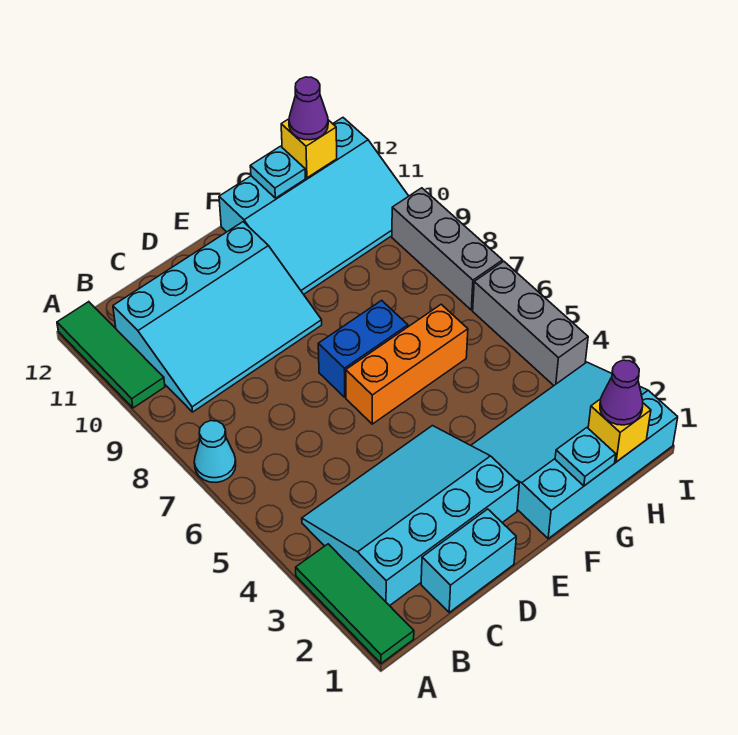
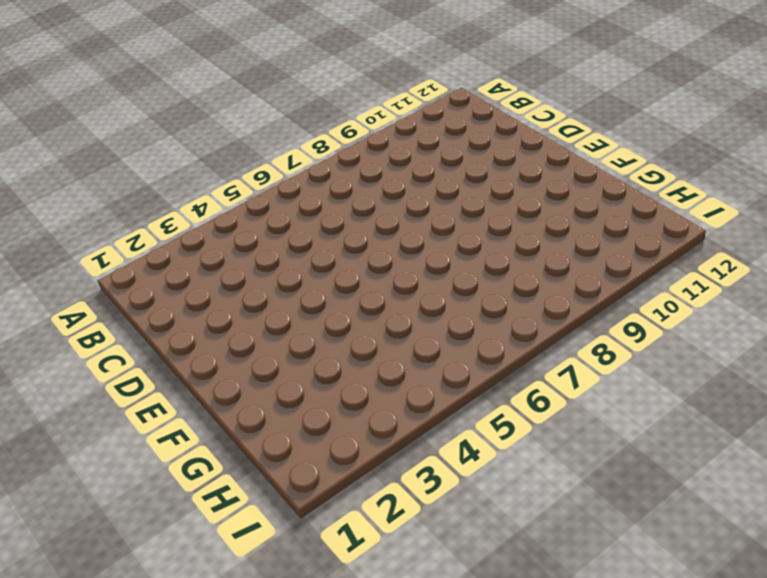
none -> green tile A1:A3 level 1
none -> cyan cone A7 level 1
none -> green tile A10:A12 level 1

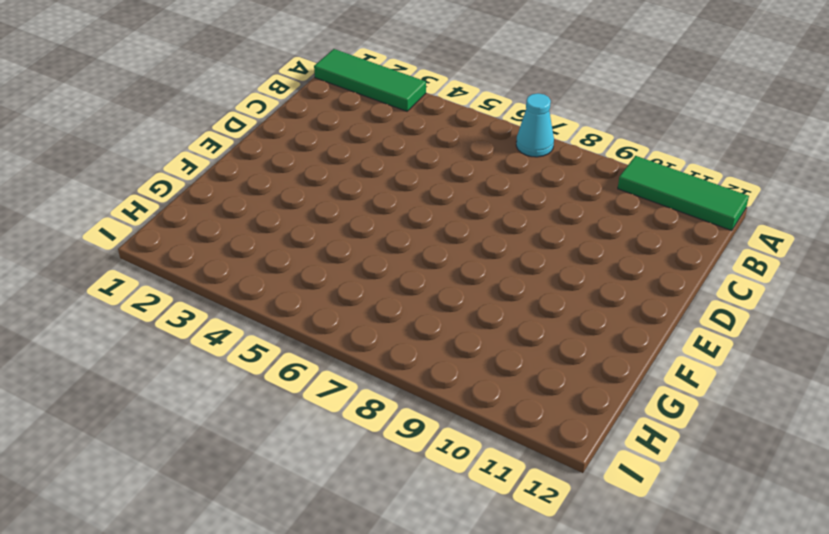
none -> cyan slope B2:E4 level 1 top 2
none -> cyan slope B9:E11 level 1 top 11
none -> cyan brick C1:D1 level 1

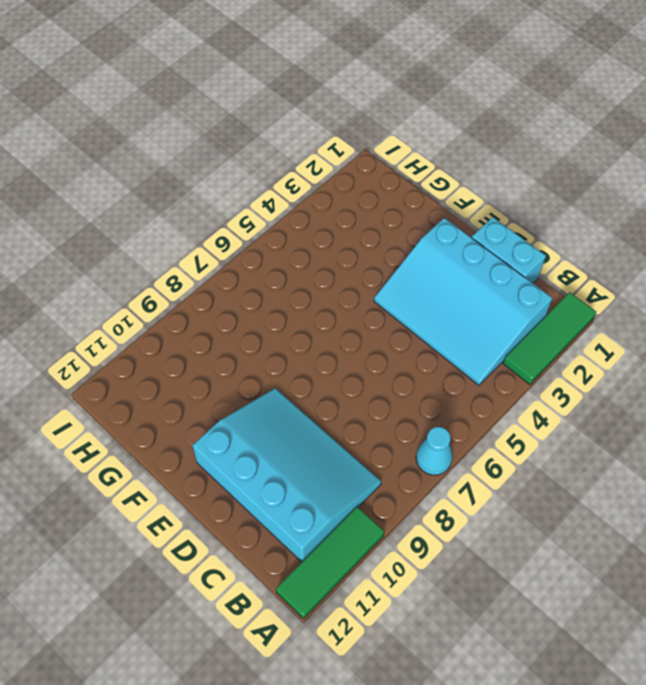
none -> orange brick E6:G6 level 1
none -> blue brick E7:F7 level 1
none -> cyan slope F1:I3 level 1 top 1

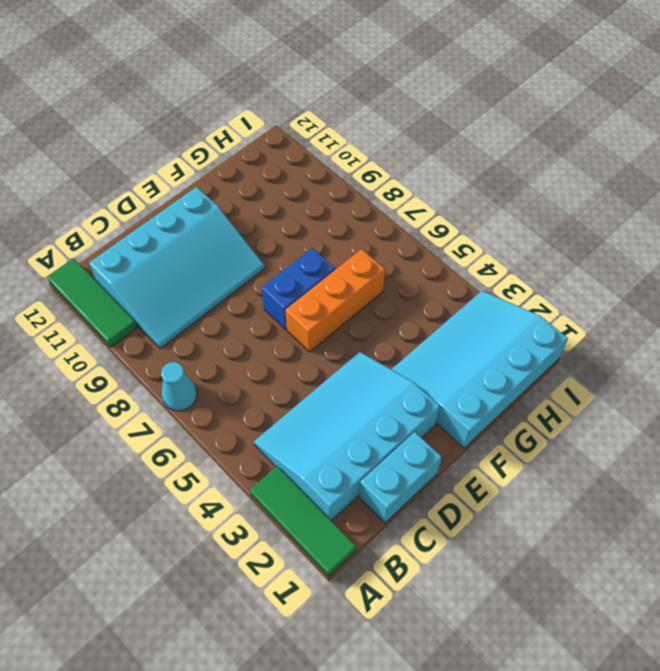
none -> cyan slope F10:I12 level 1 top 12
none -> grey brick I4:I6 level 1
none -> grey brick I7:I9 level 1

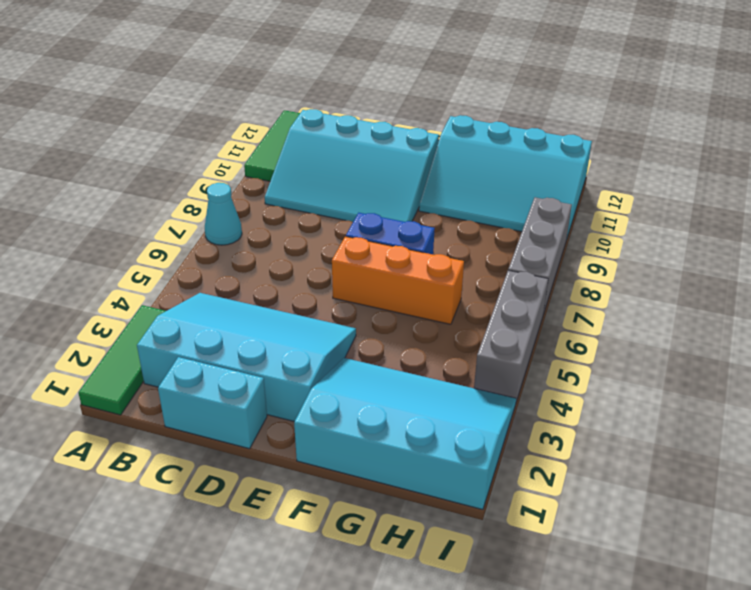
none -> cyan plate G1 level 2
none -> cyan plate G12 level 2
none -> yellow brick H1 level 2

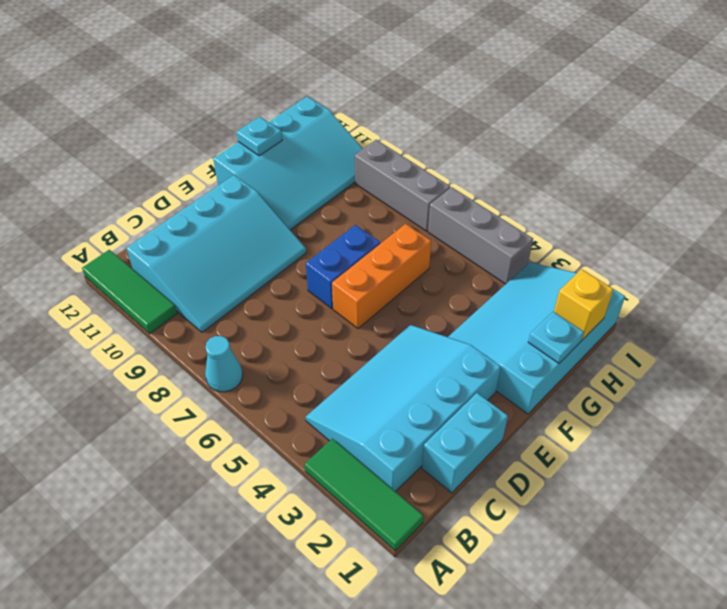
none -> yellow brick H12 level 2
none -> purple cone H1 level 3
none -> purple cone H12 level 3

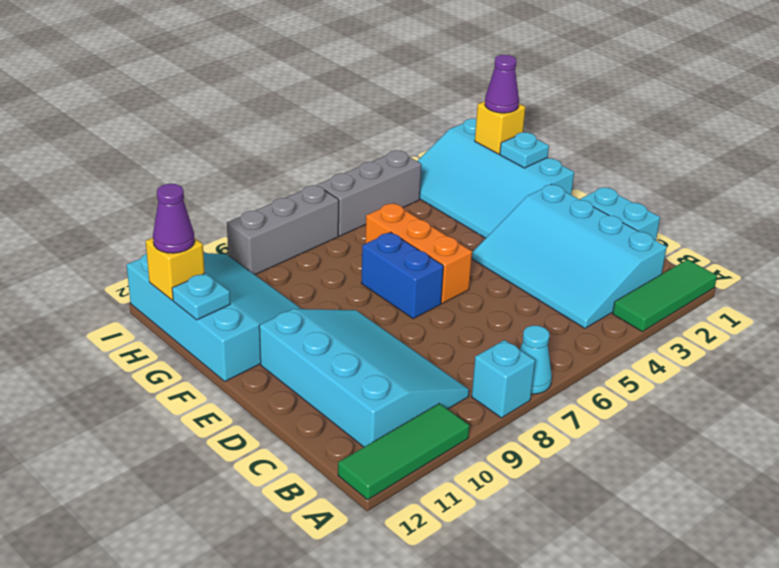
cyan brick A8 level 1 -> none

